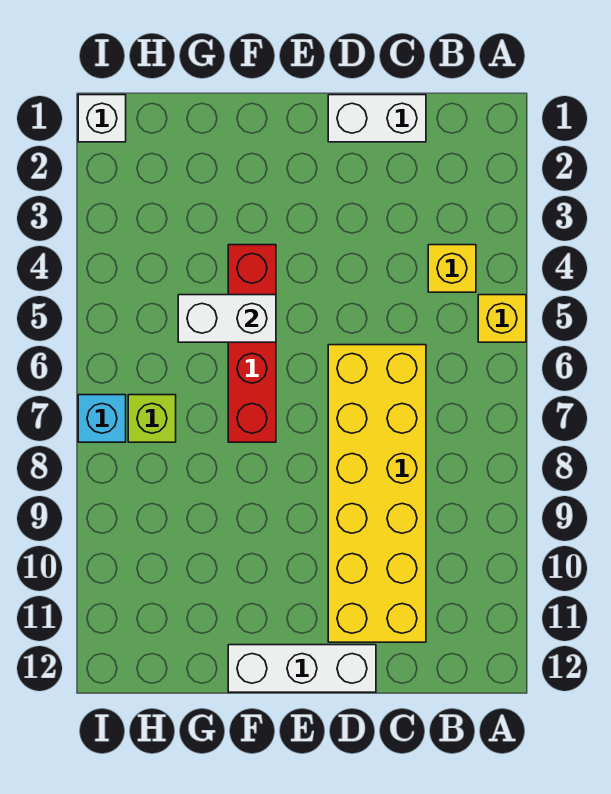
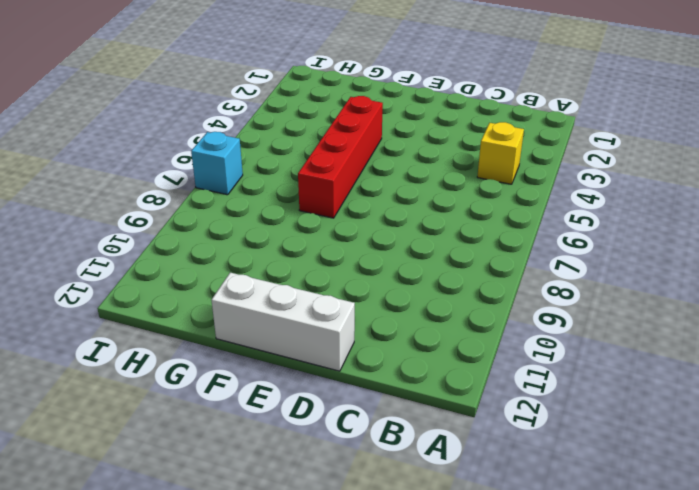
none -> yellow brick A5 level 1
none -> white brick C1:D1 level 1

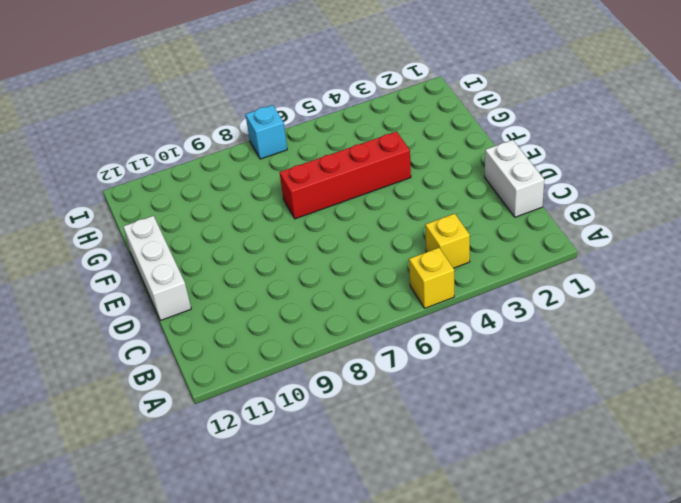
none -> yellow brick C6:D11 level 1
none -> lime brick H7 level 1

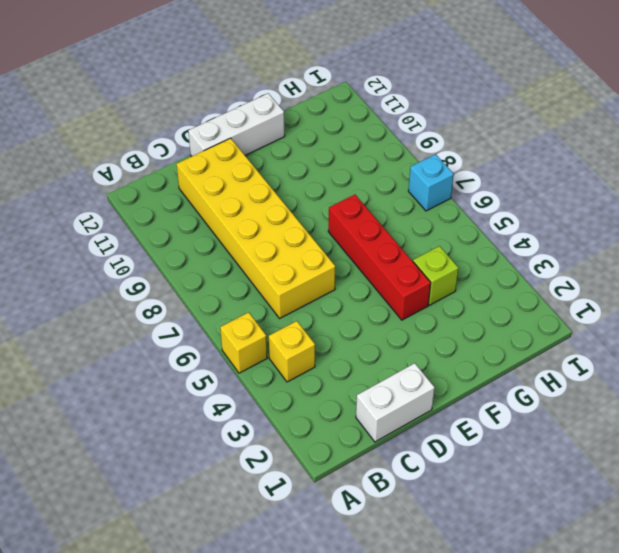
lime brick G4 level 1 -> lime brick H7 level 1
none -> white brick I1 level 1
none -> white brick F5:G5 level 2

